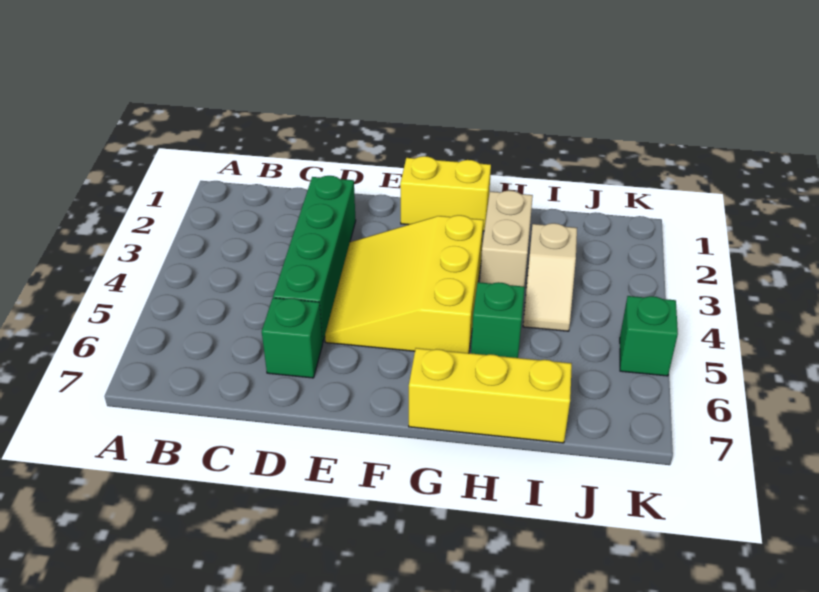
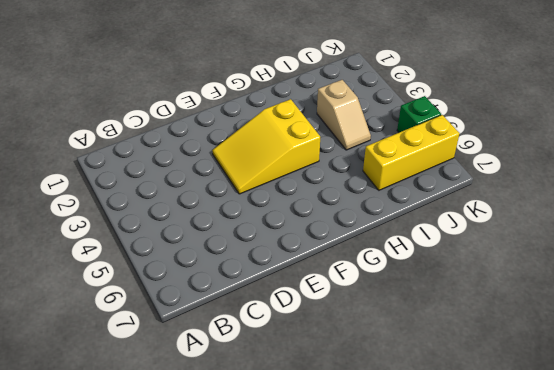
yellow slope E3:G4 level 1 top G -> yellow slope E3:G5 level 1 top G
yellow brick I6:K6 level 1 -> yellow brick G7:I7 level 1
none -> green brick D2:D5 level 1
none -> green brick D6 level 1

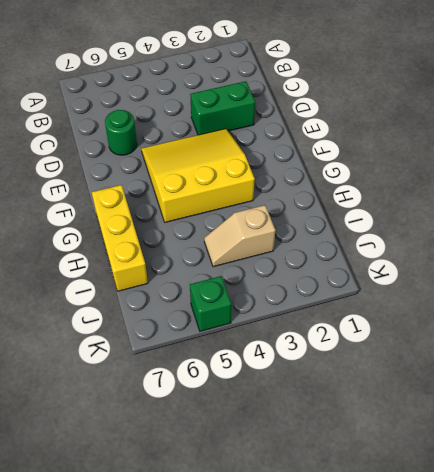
green brick D2:D3 level 1 -> green brick D2:D5 level 1
green round brick D6 level 1 -> green brick D6 level 1
none -> yellow brick F1:G1 level 1
none -> tan brick H2:H3 level 1

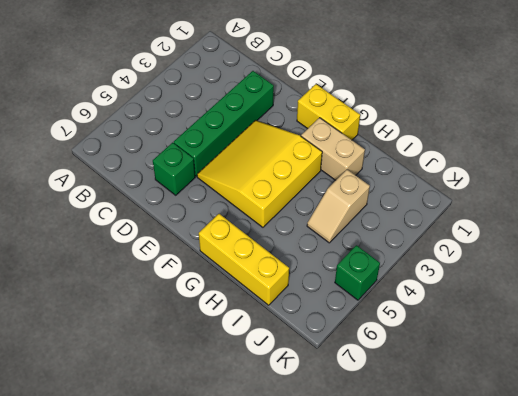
tan brick G2:H2 level 1 -> tan brick H2:H3 level 1
none -> green brick H5 level 1

